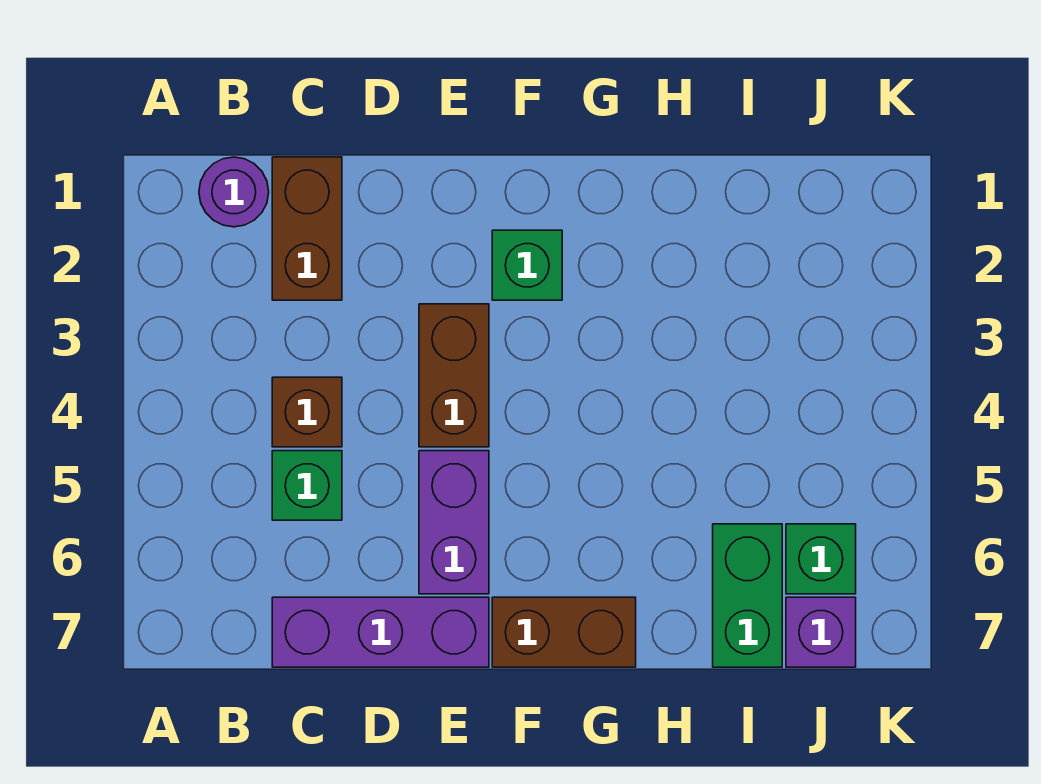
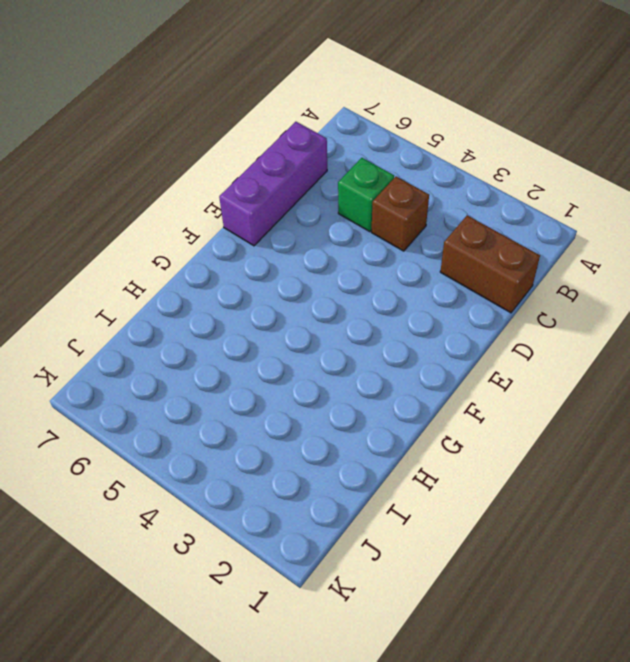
none -> purple round brick B1 level 1
none -> brown brick E3:E4 level 1
none -> purple brick E5:E6 level 1

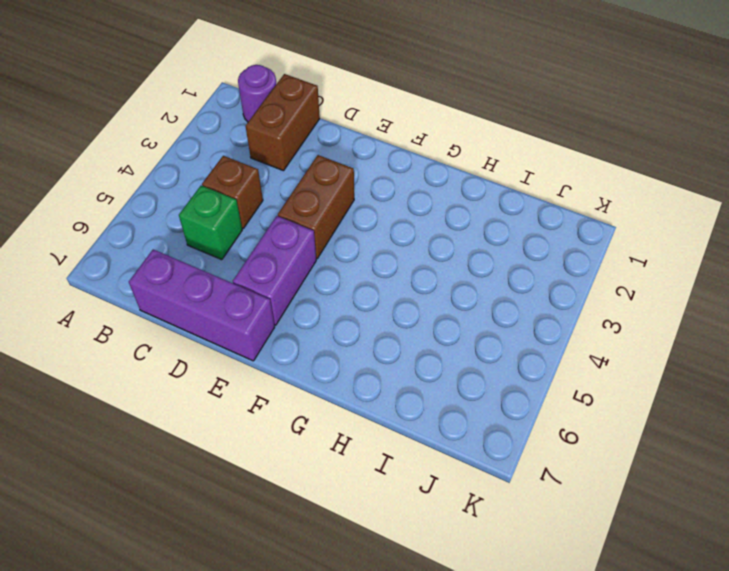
none -> green brick F2 level 1
none -> brown brick F7:G7 level 1
none -> green brick I6:I7 level 1

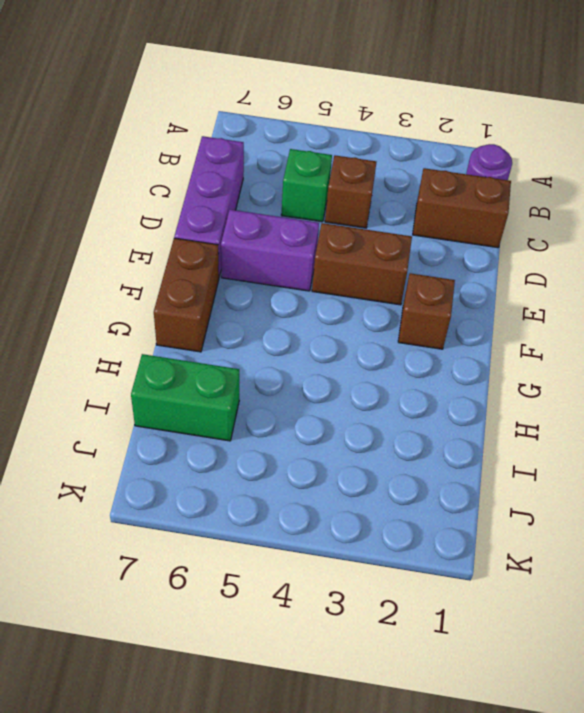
brown brick F2 level 1 -> green brick F2 level 1
none -> green brick J6 level 1
none -> purple brick J7 level 1

